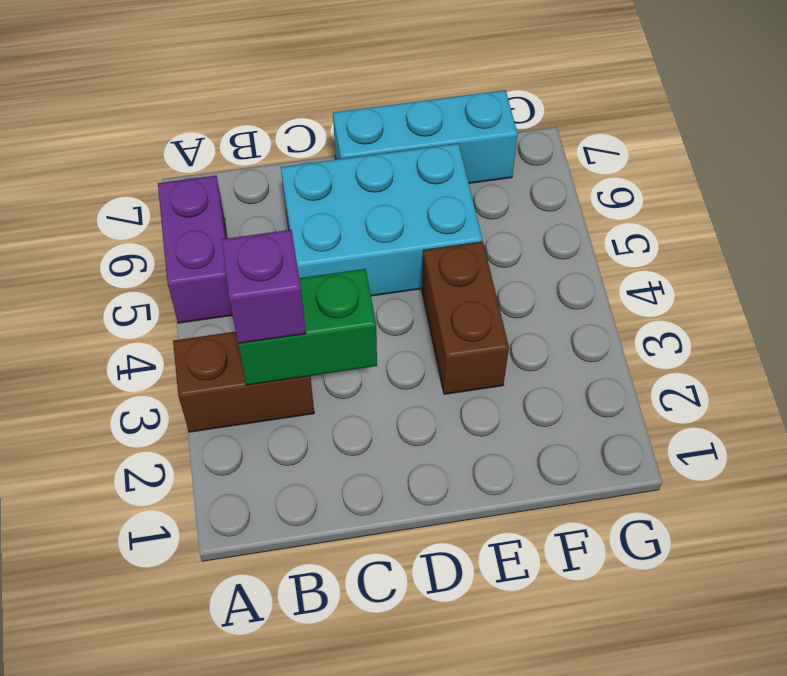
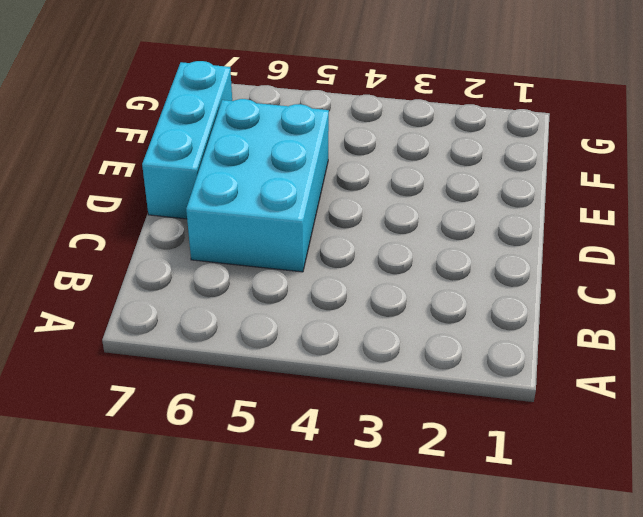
none -> brown brick A3:B3 level 1
none -> purple brick A5:A6 level 1

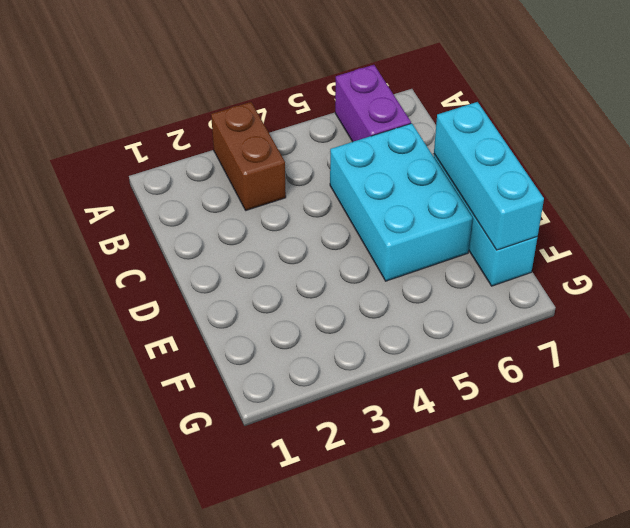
purple brick A6:B6 level 1 -> purple brick A5:A6 level 1
cyan brick D7:F7 level 2 -> none
none -> brown brick E3:E4 level 1
none -> green brick B3:C3 level 2

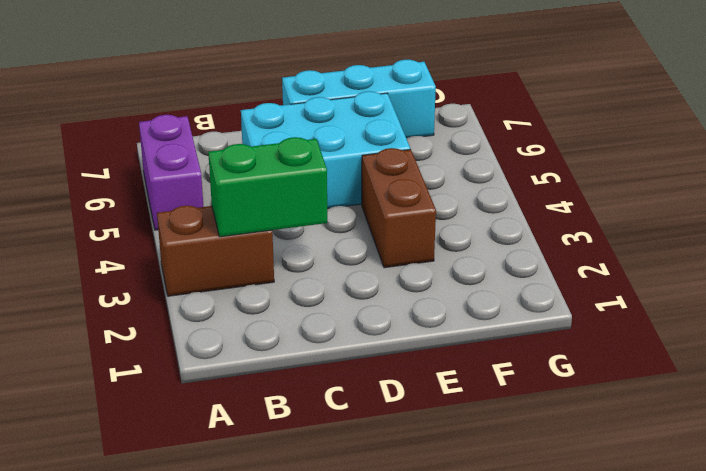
none -> purple brick B3 level 3

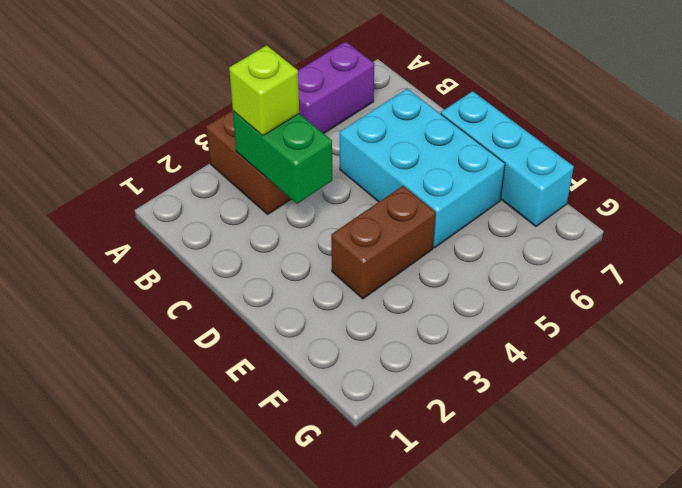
lime brick B3 level 3 -> purple brick B3 level 3

